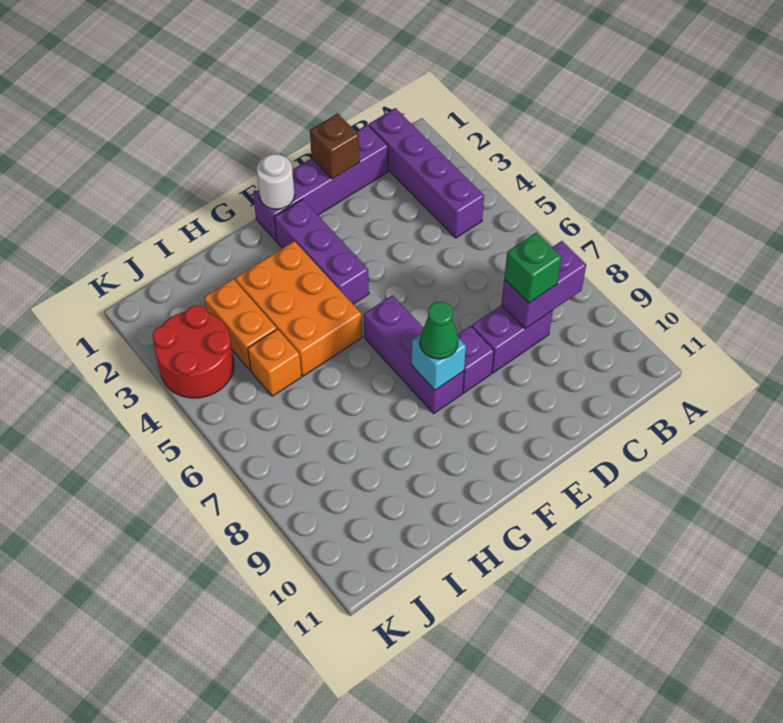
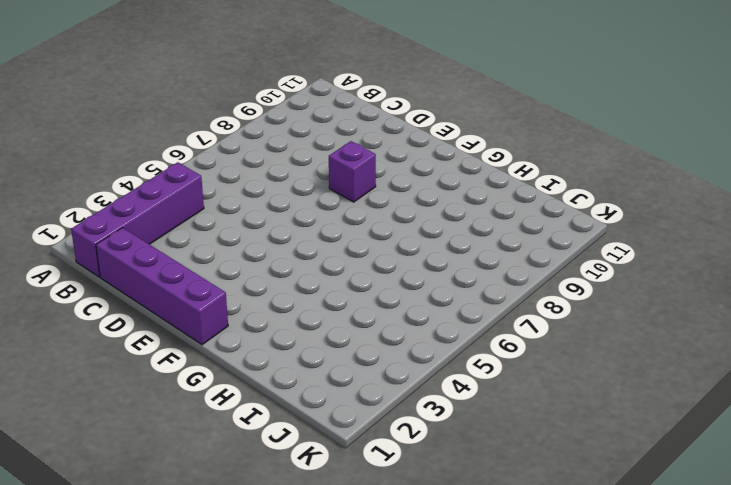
none -> purple brick C8:D8 level 1
none -> purple brick F2:F4 level 1
none -> purple brick F6:F8 level 1

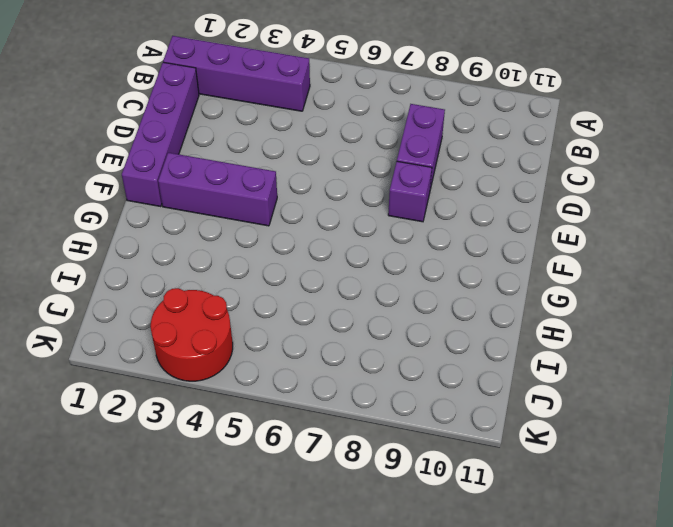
none -> purple brick F6:F8 level 1
none -> orange brick G3:H5 level 1
none -> orange brick I3:I4 level 1

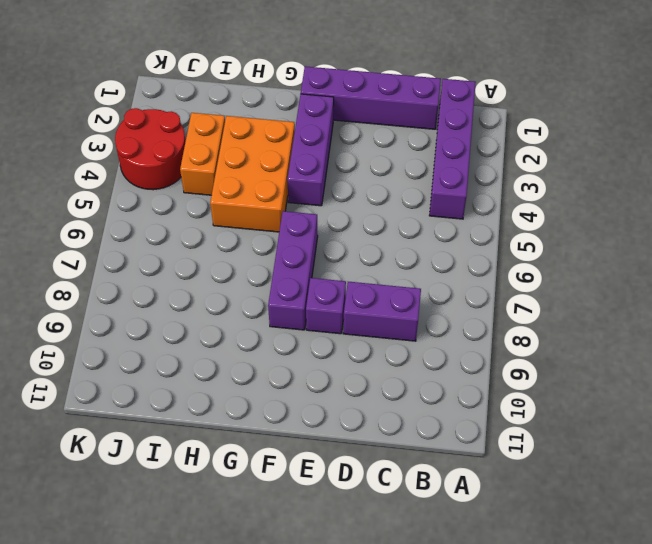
none -> orange brick I5 level 1
none -> purple brick B8:C8 level 2
none -> brown brick D1 level 2

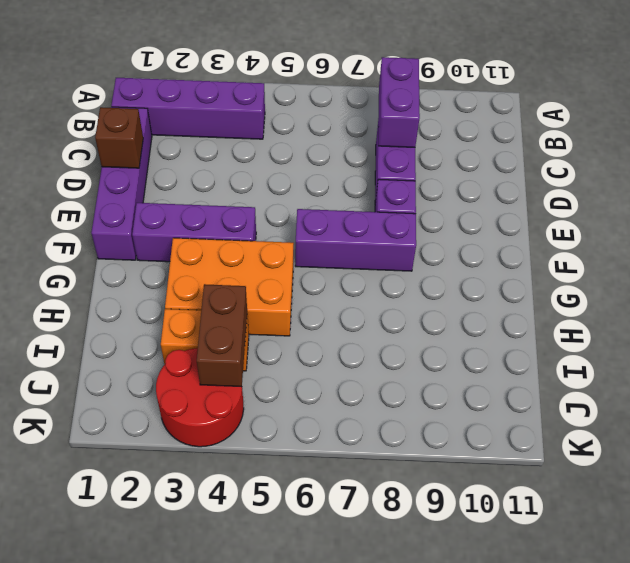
brown brick I4:J4 level 2 -> none
none -> orange brick I5 level 1
none -> white round brick F1 level 2
none -> cyan brick F8 level 2

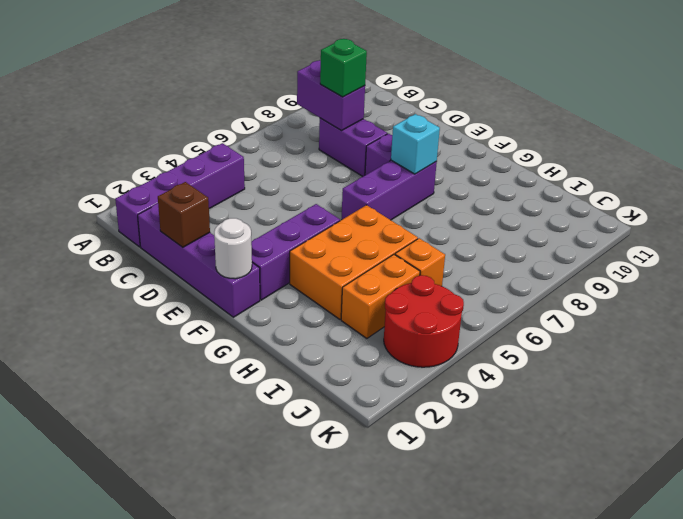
none -> green cone F8 level 3

